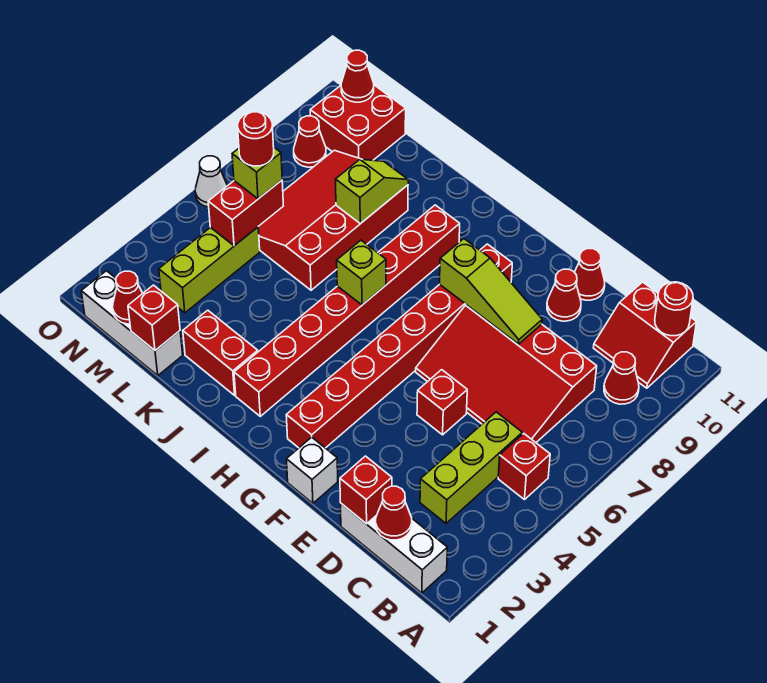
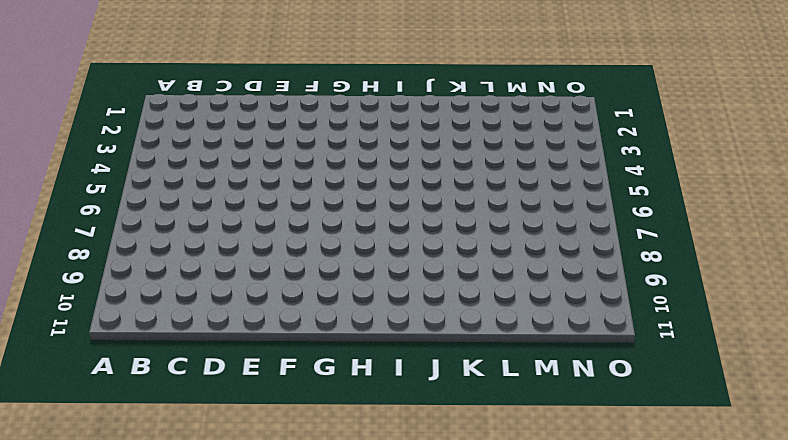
none -> white brick B1:D1 level 1
none -> red brick B5 level 1
none -> red cone B9 level 1
none -> red slope B10:C11 level 1 top 11

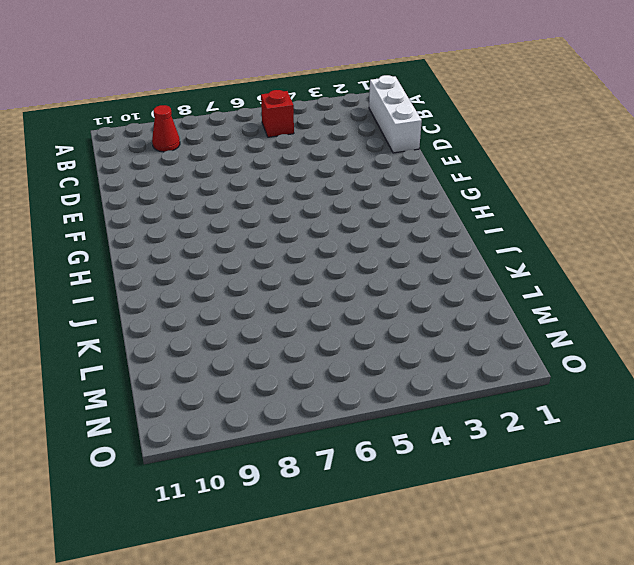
none -> red slope B10:C11 level 1 top 11
none -> lime brick C3:C5 level 1
none -> red slope C6:F8 level 1 top 8
none -> red brick E5 level 1

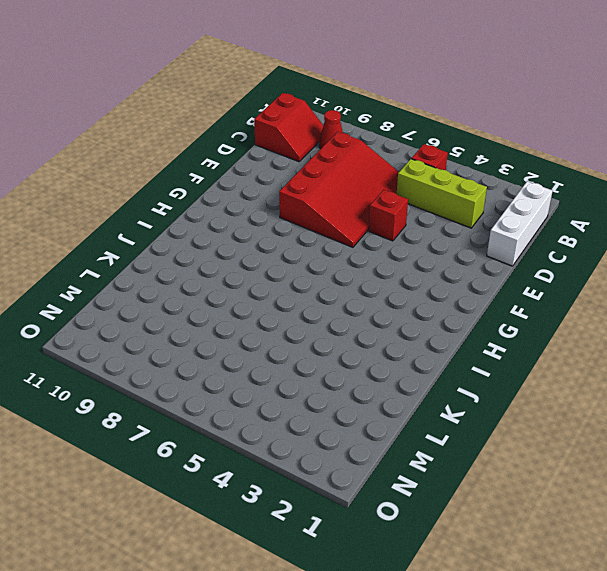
none -> red cone E10 level 1
none -> red cone E11 level 1
none -> white brick F1 level 1
none -> red brick G2:G9 level 1

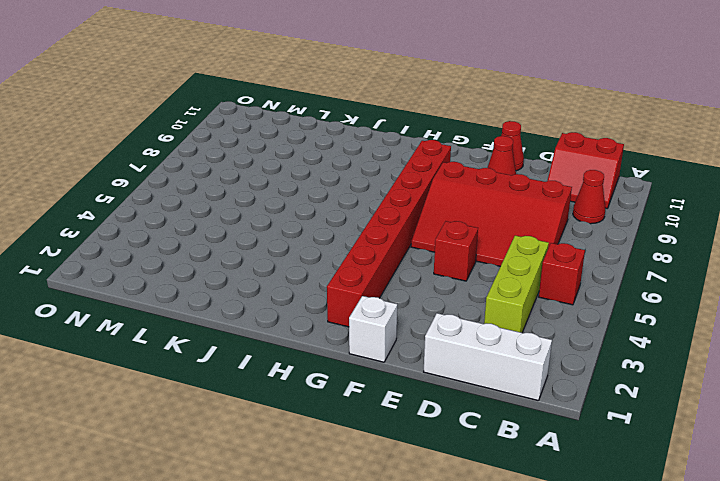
none -> red brick I2:I9 level 1
none -> red brick J2:K2 level 1
none -> red slope K6:M9 level 1 top K
none -> white brick L1:N1 level 1

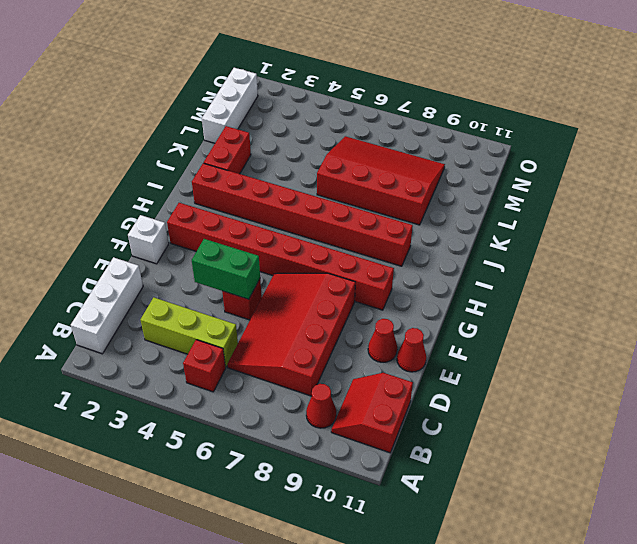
green brick E4:E5 level 2 -> none
none -> lime brick M3:M5 level 1
none -> red brick M10:N11 level 1
none -> red cone N9 level 1
none -> white cone O6 level 1

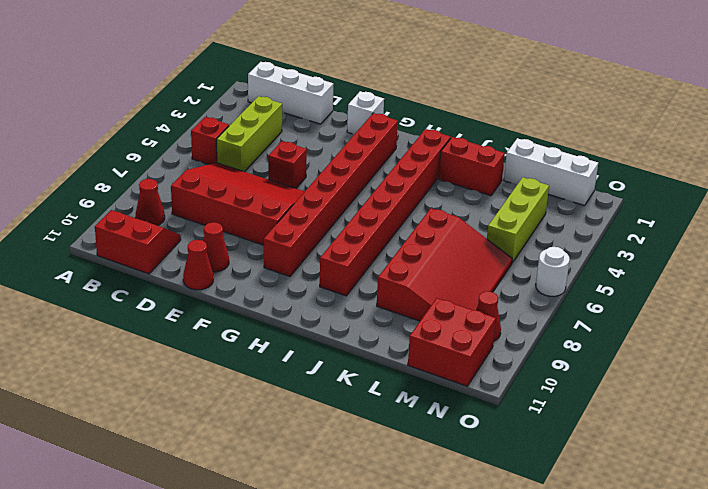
white round brick O6 level 1 -> white cone O6 level 1
none -> red round brick B11 level 2
none -> red cone C1 level 2
none -> red brick D1 level 2
none -> lime slope E8:G8 level 2 top G

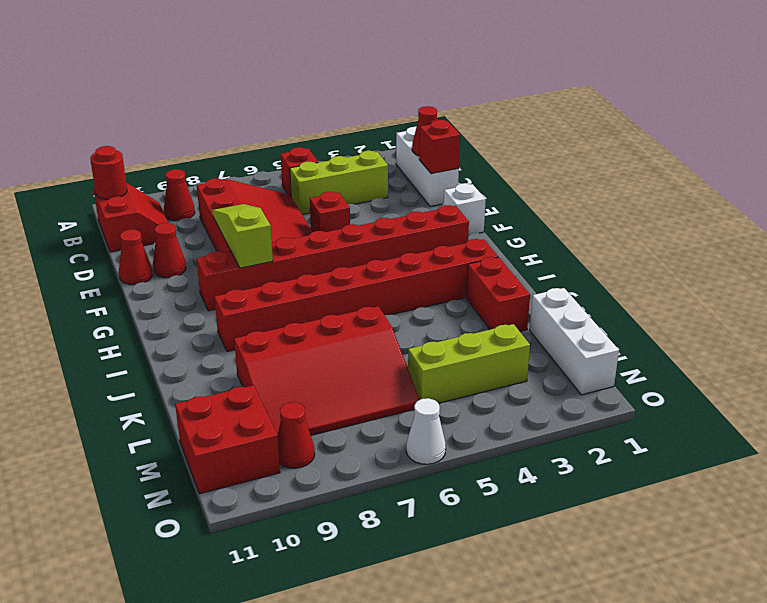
none -> lime brick I6 level 2
none -> lime slope K8:K9 level 2 top 8
none -> red brick L1 level 2
none -> red cone M1 level 2

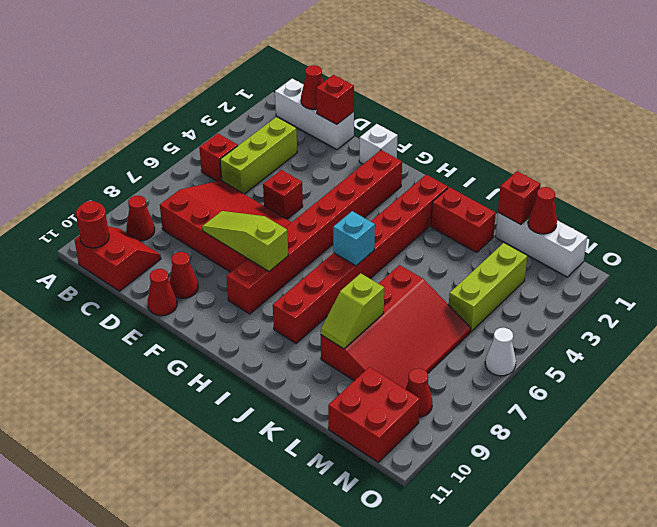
cyan brick I6 level 2 -> lime brick I6 level 2
none -> red brick M5:M6 level 2
none -> red cone N11 level 2
none -> lime brick M6 level 3
none -> red round brick M6 level 4

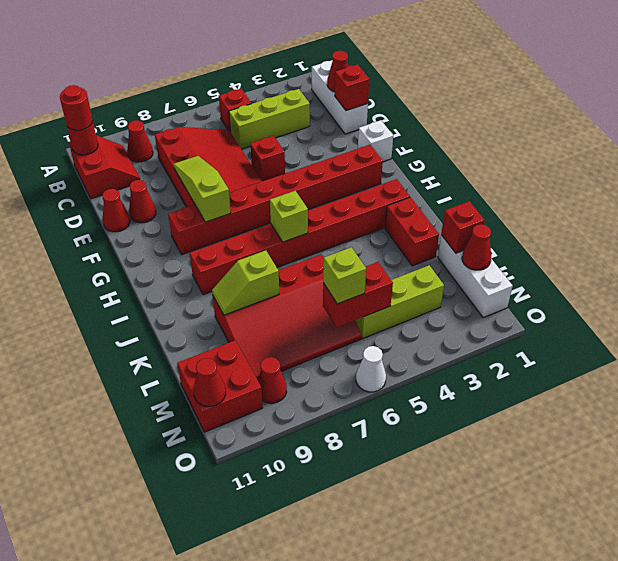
red round brick B11 level 3 -> red round brick M6 level 4

